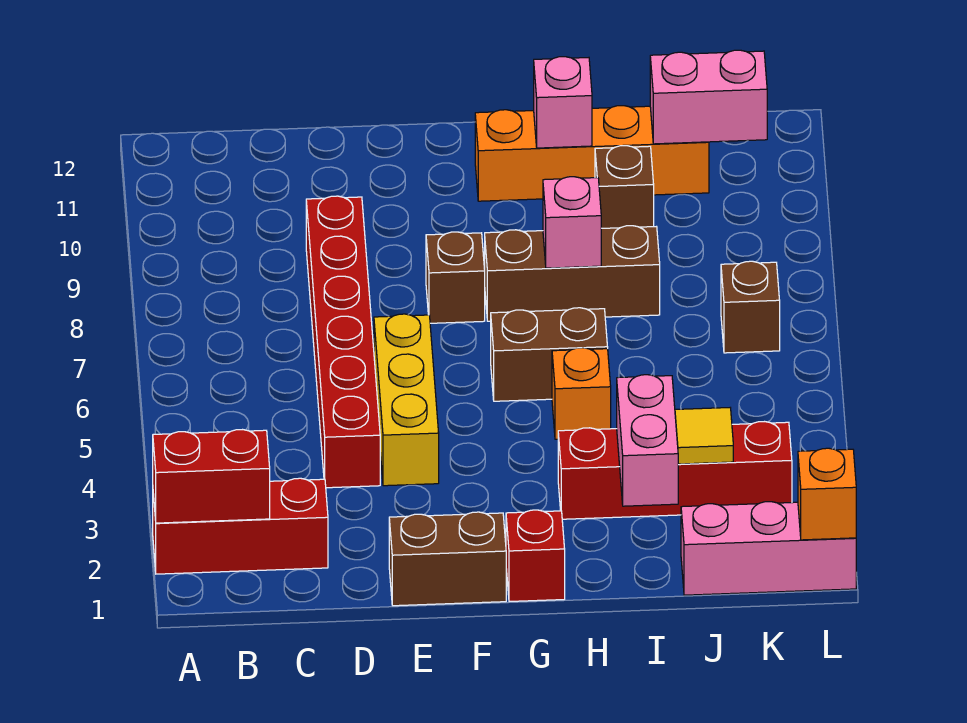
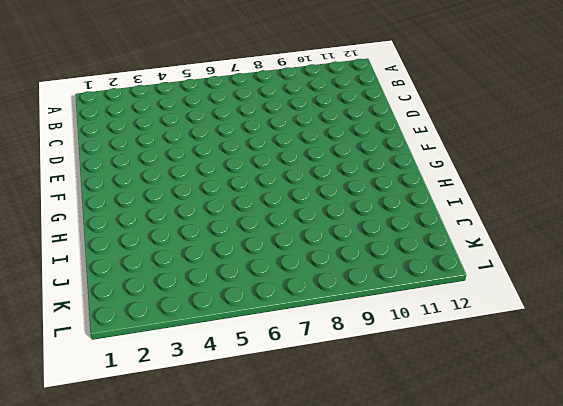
none -> red brick A2:C2 level 1
none -> red brick D4:D9 level 1
none -> brown brick E1:F1 level 1

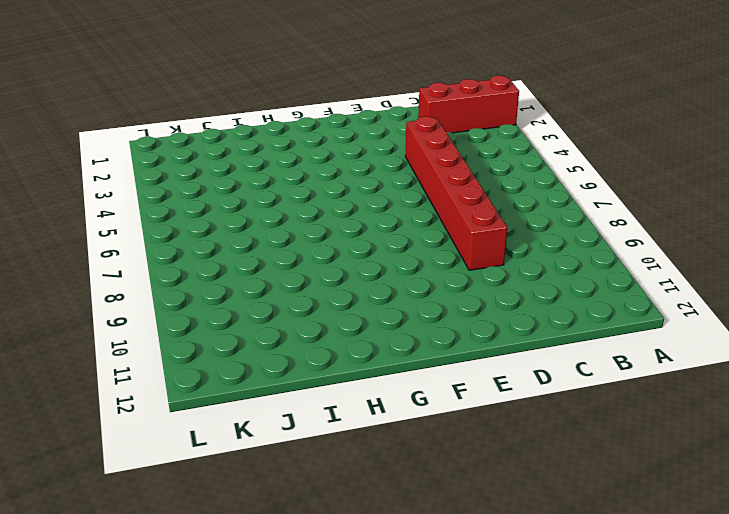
none -> brown brick E1:F1 level 1
none -> yellow brick E4:E6 level 1
none -> brown brick F8 level 1

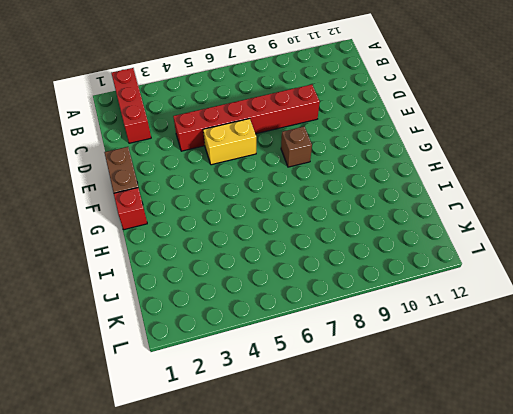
yellow brick E5:E6 level 1 -> yellow brick E4:E6 level 1
none -> brown brick G6:H6 level 1
none -> brown brick G8:I8 level 1
none -> orange brick G11:J11 level 1

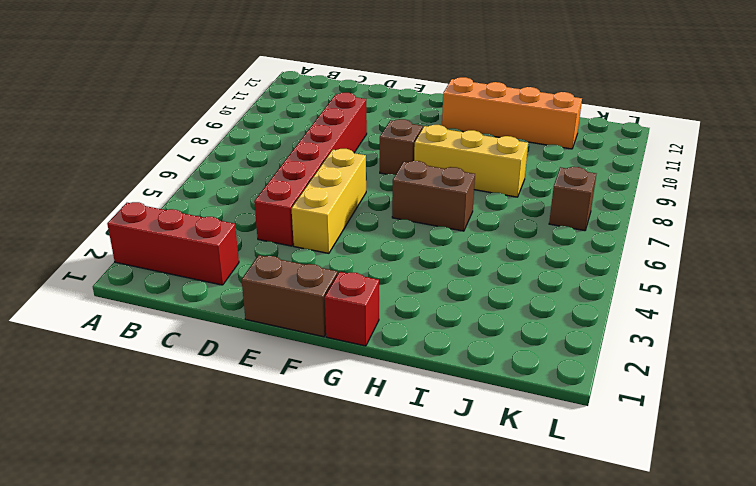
yellow brick G8:I8 level 1 -> brown brick G8:I8 level 1
none -> red brick H3:K3 level 1
none -> orange brick H5 level 1
none -> brown brick I10 level 1

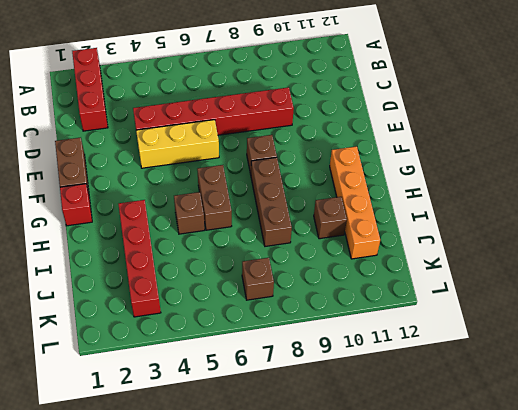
brown brick H5 level 1 -> orange brick H5 level 1
none -> pink brick J1:L1 level 1
none -> red brick A2:B2 level 2
none -> pink brick H8 level 2

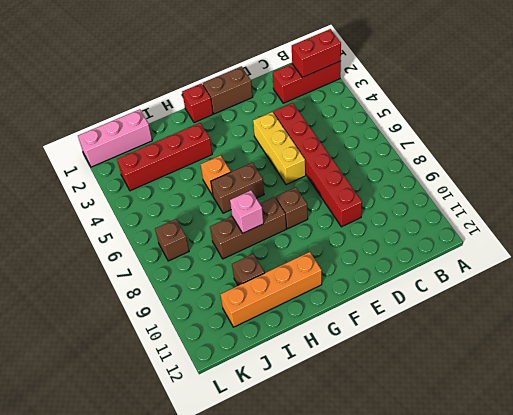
none -> pink brick H11 level 2
none -> pink brick I2:I3 level 2
none -> yellow tile J3 level 2

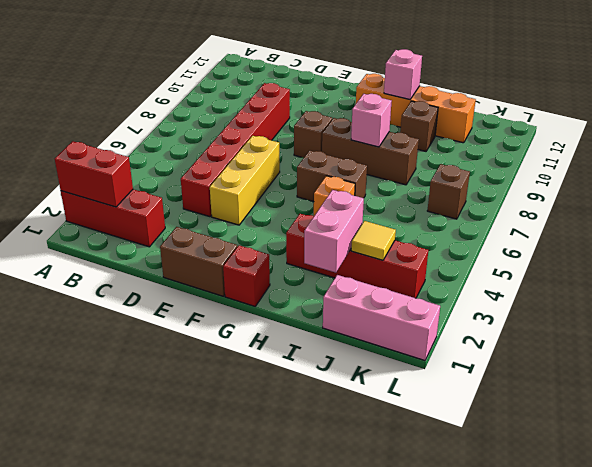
none -> pink brick J11:K11 level 2
none -> orange brick L1 level 2

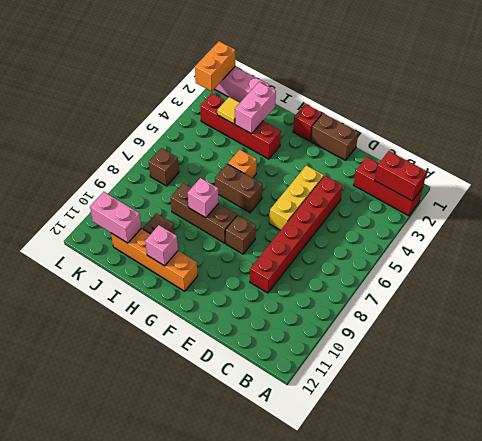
orange brick L1:L2 level 2 -> orange brick L1 level 2

